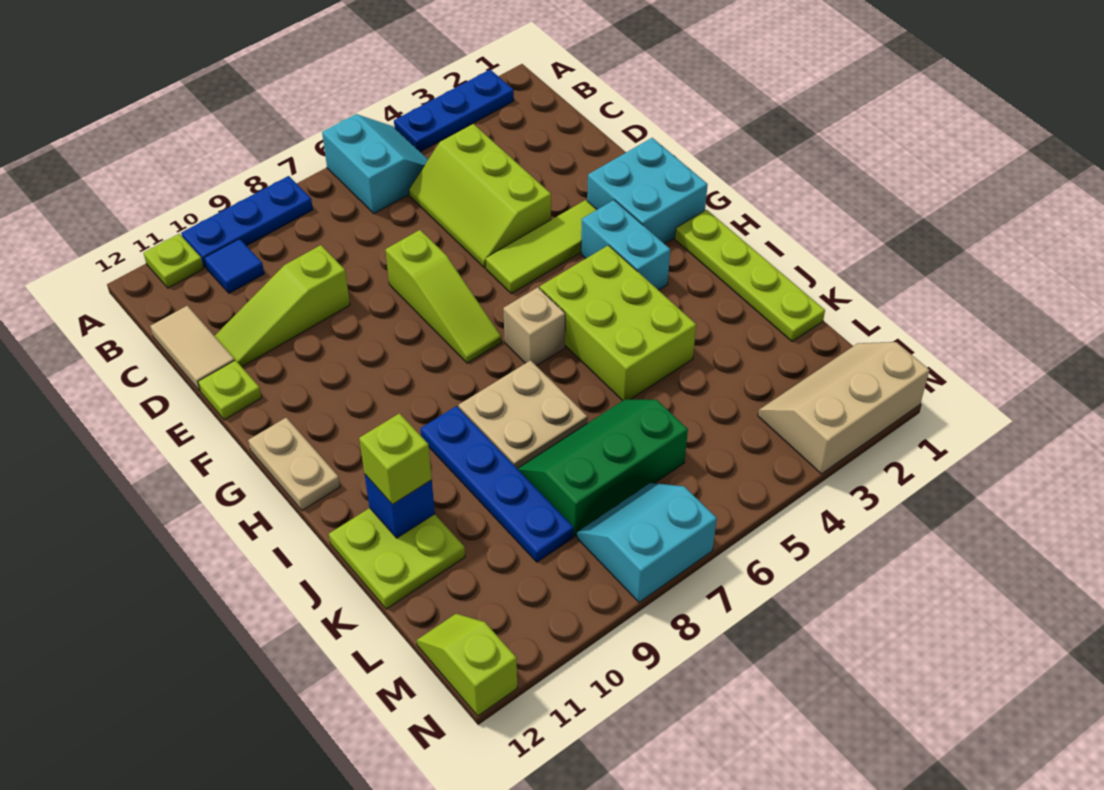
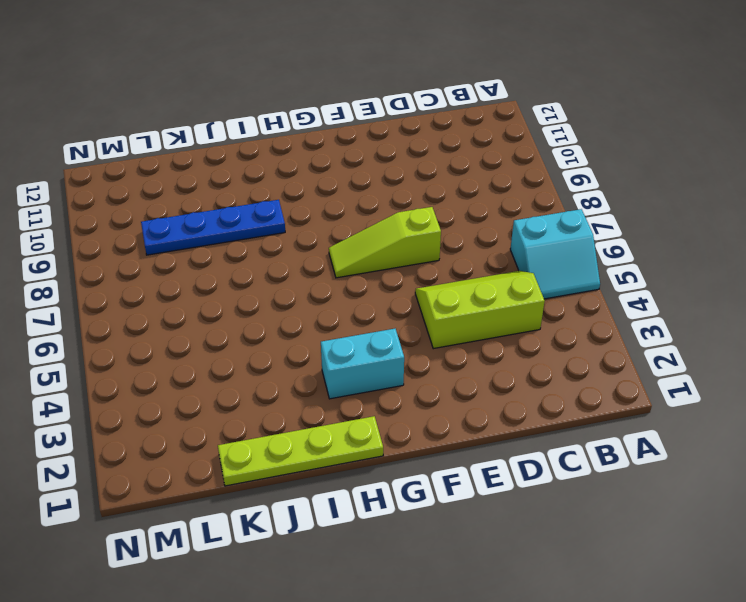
none -> blue plate A2:A4 level 1
none -> blue plate A8:A10 level 1
none -> lime plate A11 level 1

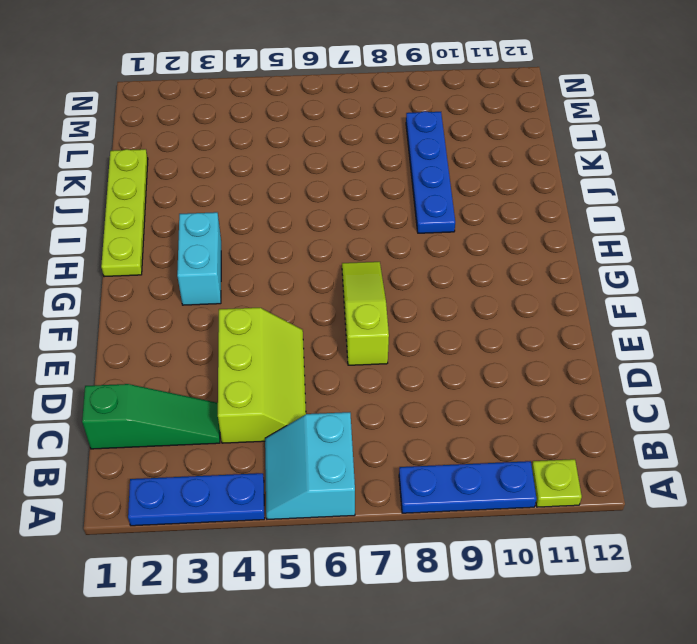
green slope C1:C3 level 1 top 1 -> none
none -> blue tile B10 level 1
none -> tan tile C12:D12 level 1
none -> lime slope D9:D11 level 1 top 9

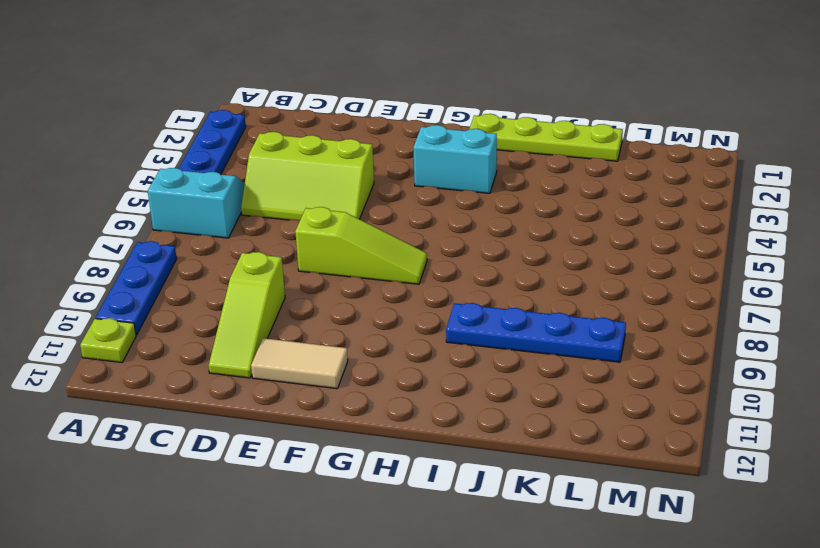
tan tile E11:F11 level 1 -> tan tile C12:D12 level 1
none -> blue tile B10 level 1
none -> lime plate E12 level 1
none -> cyan brick F1:G2 level 1

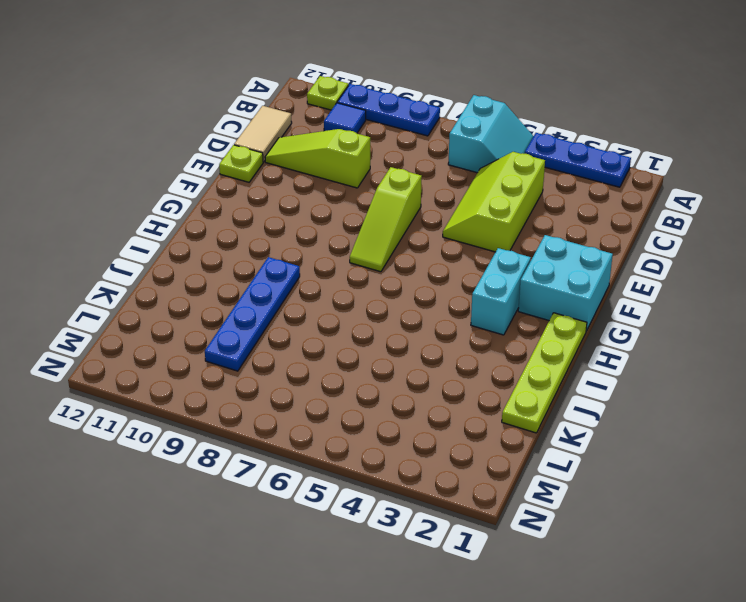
none -> lime tile F3:F5 level 1
none -> tan plate G12:H12 level 1
none -> lime brick H4:J5 level 1

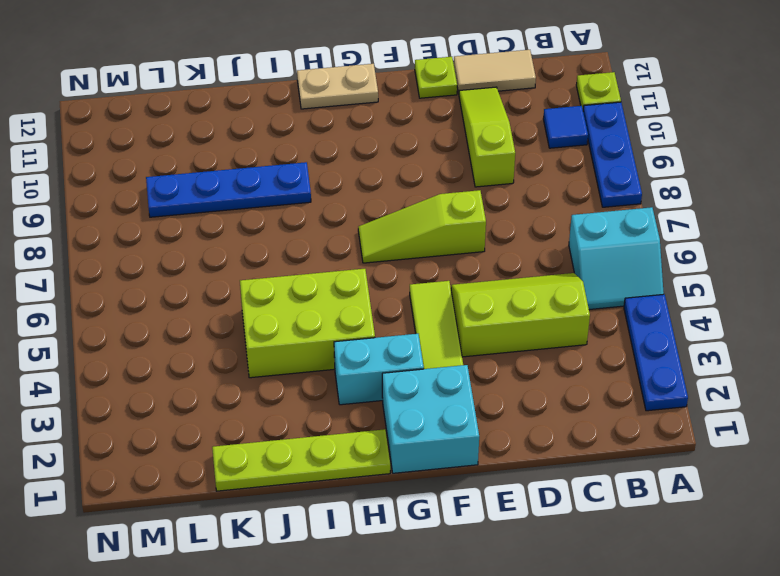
none -> tan brick H6 level 1
none -> tan plate I7:J8 level 1
none -> lime plate J11:K12 level 1

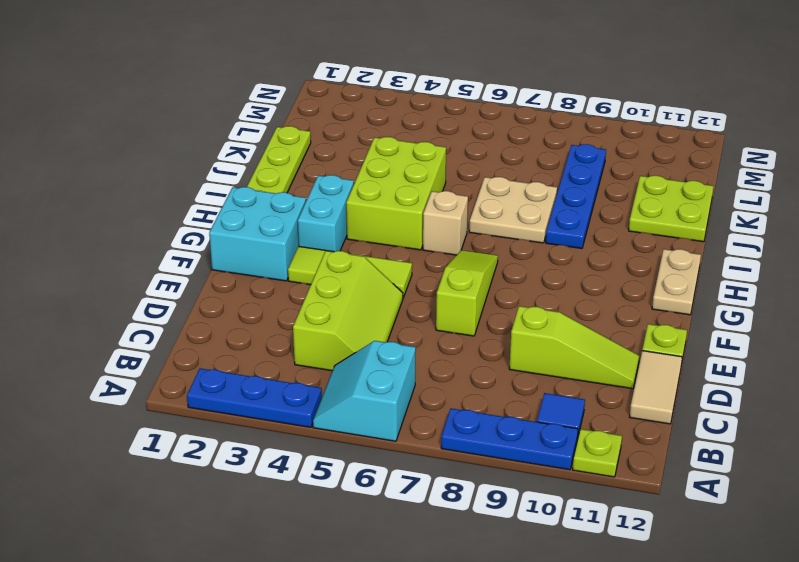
none -> green slope K6:L8 level 1 top L
none -> tan slope M1:N3 level 1 top N
none -> cyan slope M7:N8 level 1 top N

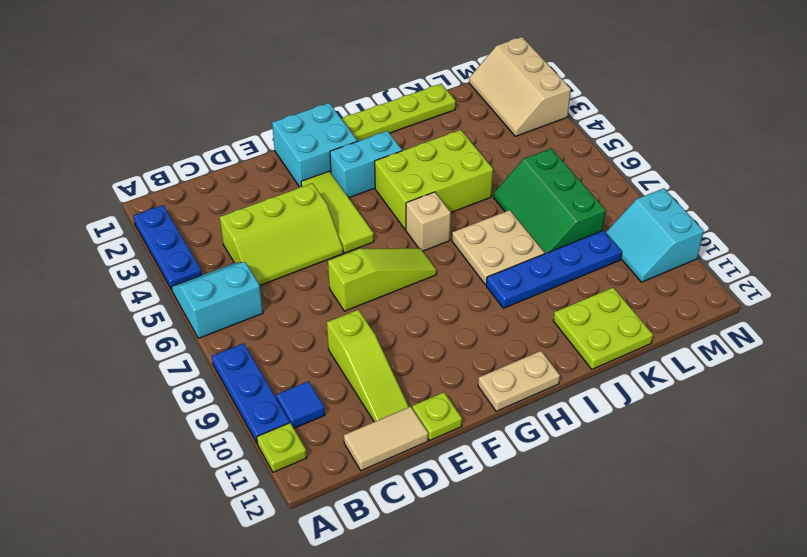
cyan slope M9:N10 level 1 top N -> cyan slope M7:N8 level 1 top N
none -> lime slope M12:N12 level 1 top N
none -> blue brick J11 level 2
none -> lime brick J11 level 3

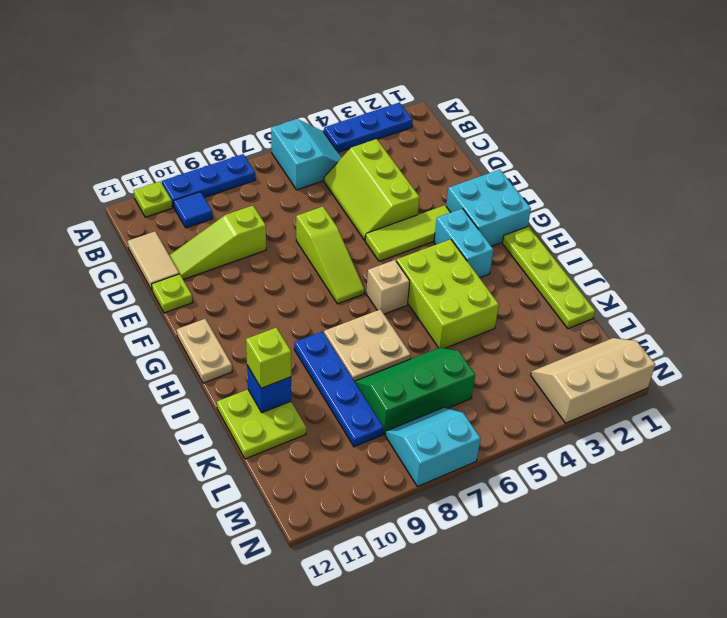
none -> lime slope M12:N12 level 1 top N

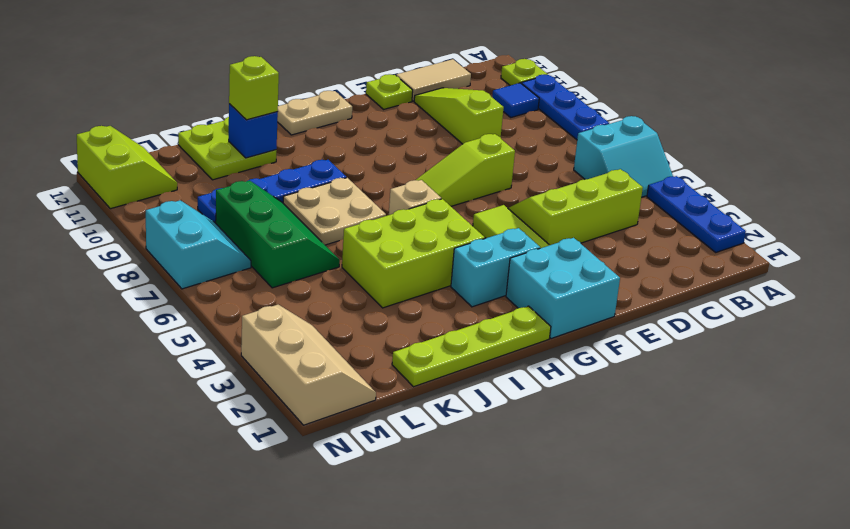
lime slope M11:N12 level 1 top N -> lime slope M12:N12 level 1 top N

